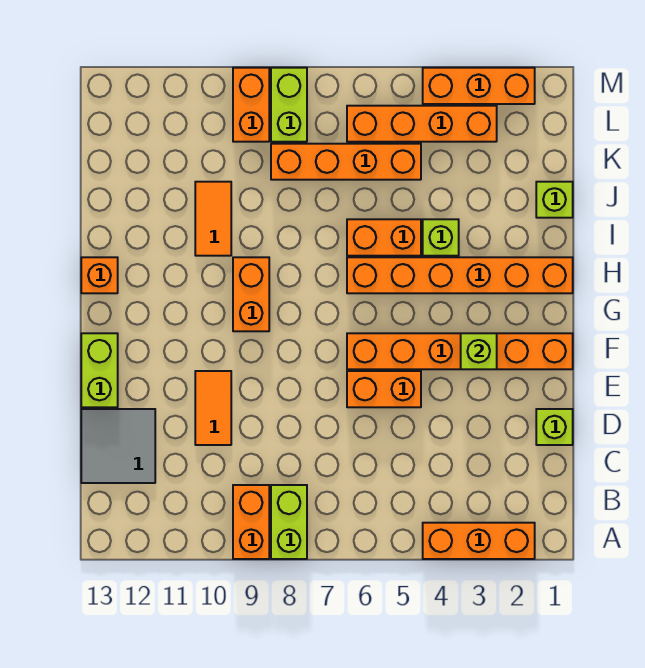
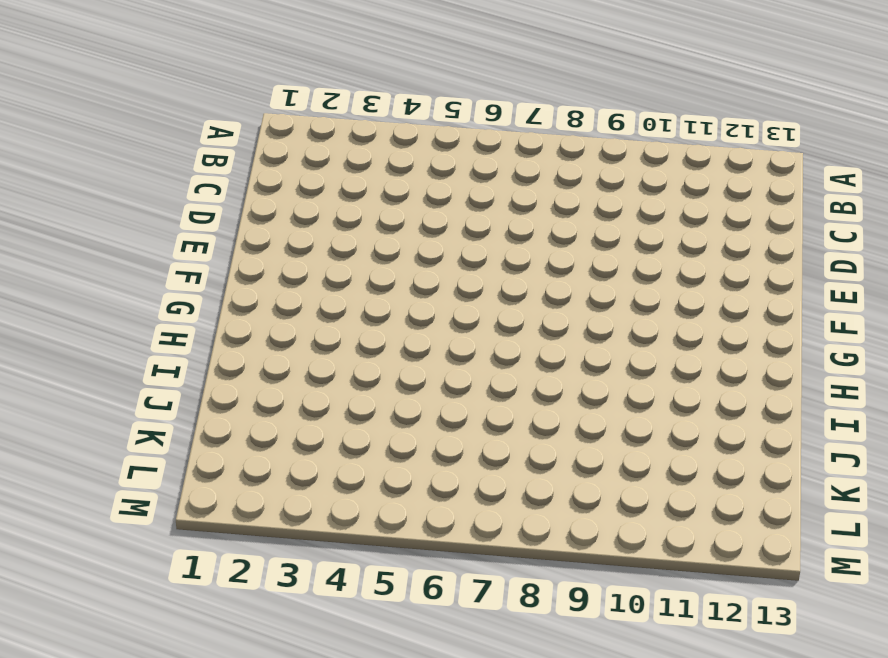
none -> orange brick A2:A4 level 1
none -> lime brick A8:B8 level 1
none -> orange brick A9:B9 level 1

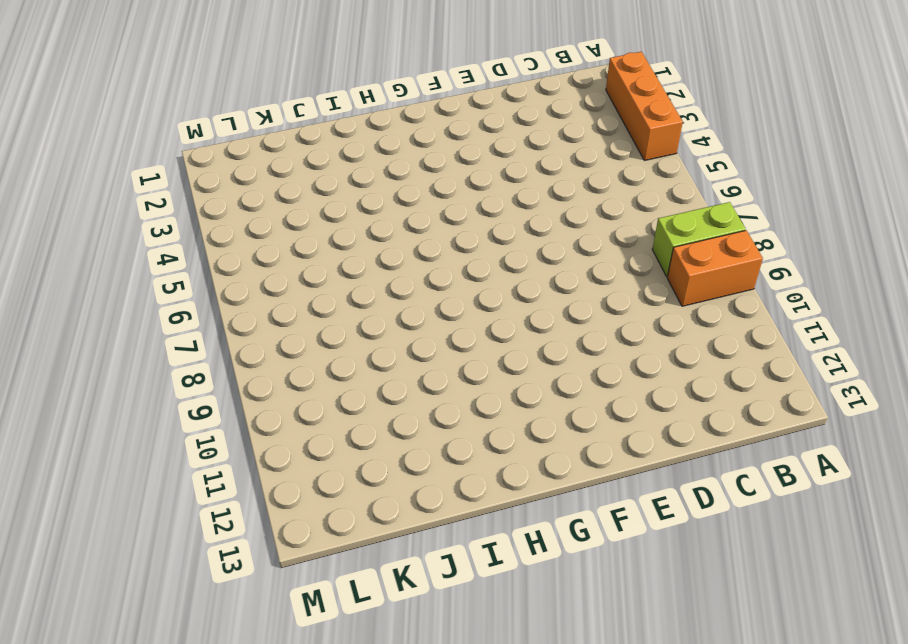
none -> grey tile C12:D13 level 1
none -> lime brick D1 level 1
none -> orange tile D10:E10 level 1

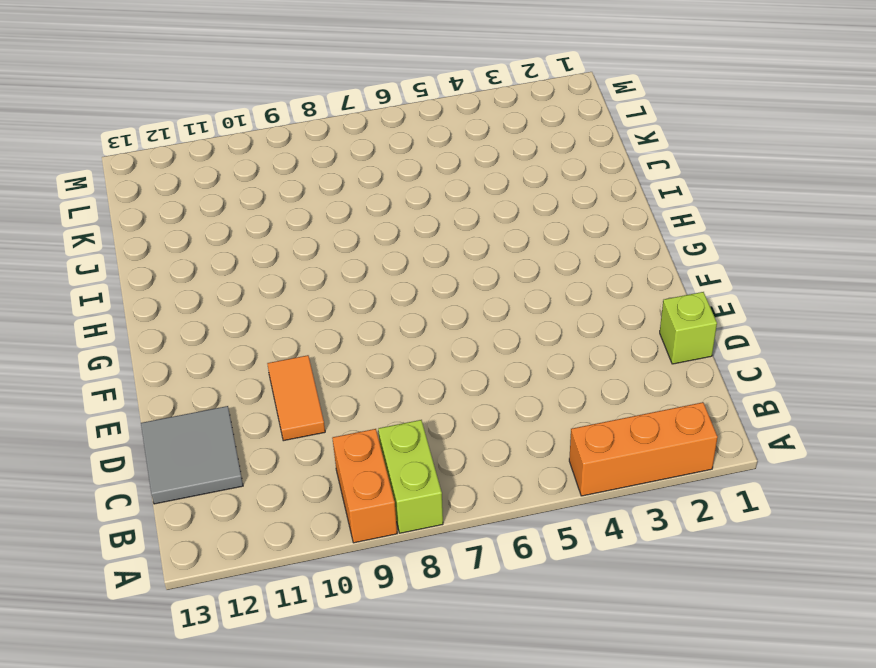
none -> orange brick E5:E6 level 1
none -> lime brick E13:F13 level 1
none -> orange brick F1:F6 level 1

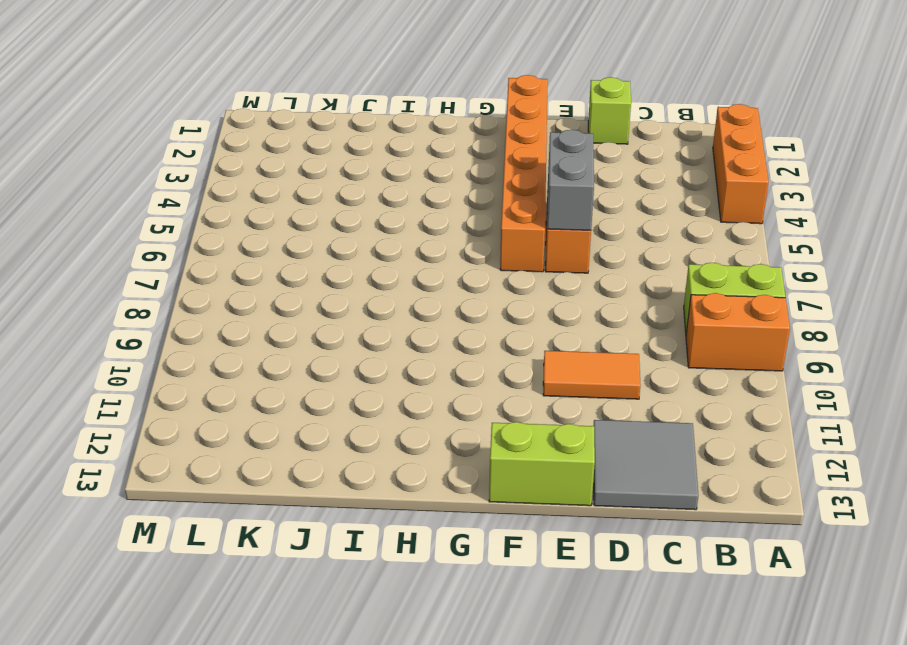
grey brick E5:E6 level 2 -> none
none -> orange brick G9:H9 level 1
none -> orange brick H1:H6 level 1
none -> orange brick H13 level 1

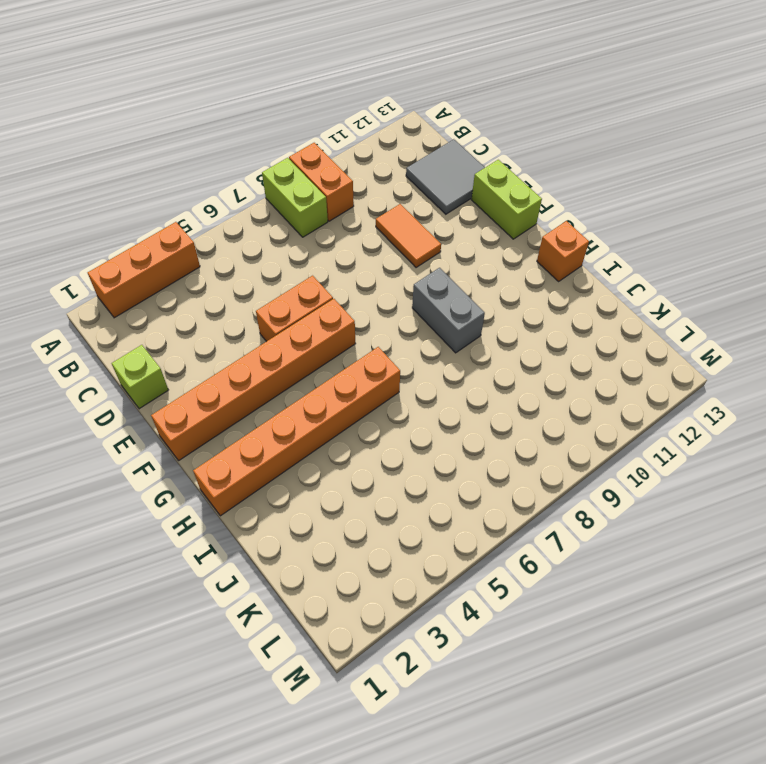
grey brick G9:H9 level 1 -> orange brick G9:H9 level 1
none -> lime brick I4 level 1
none -> orange brick I5:I6 level 1
none -> orange tile I10:J10 level 1

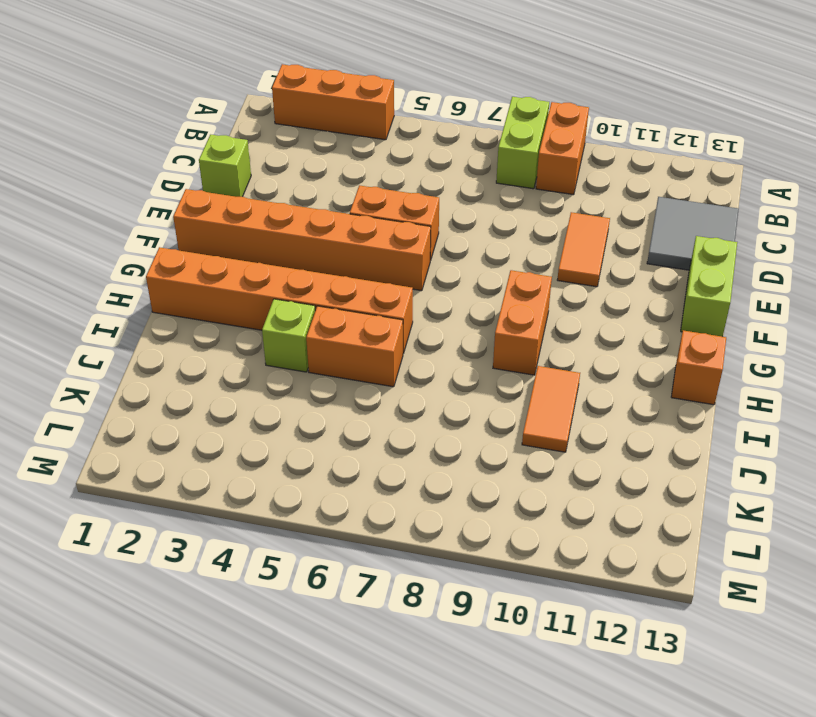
none -> lime brick J1 level 1
none -> orange brick K5:K8 level 1
none -> orange brick L3:L6 level 1

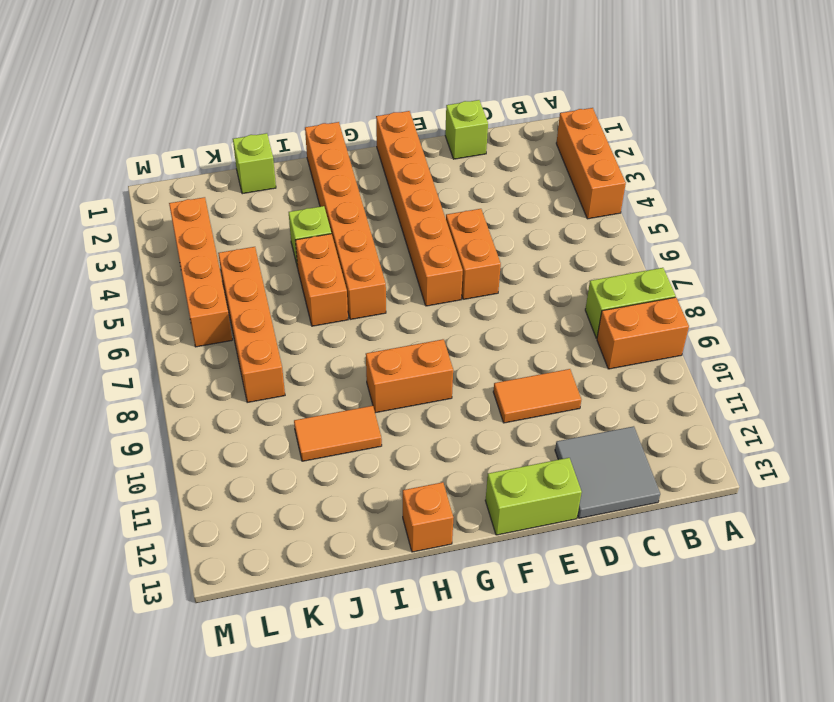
none -> lime brick L8:M8 level 1
none -> orange brick L9:M9 level 1
none -> orange brick M2:M4 level 1

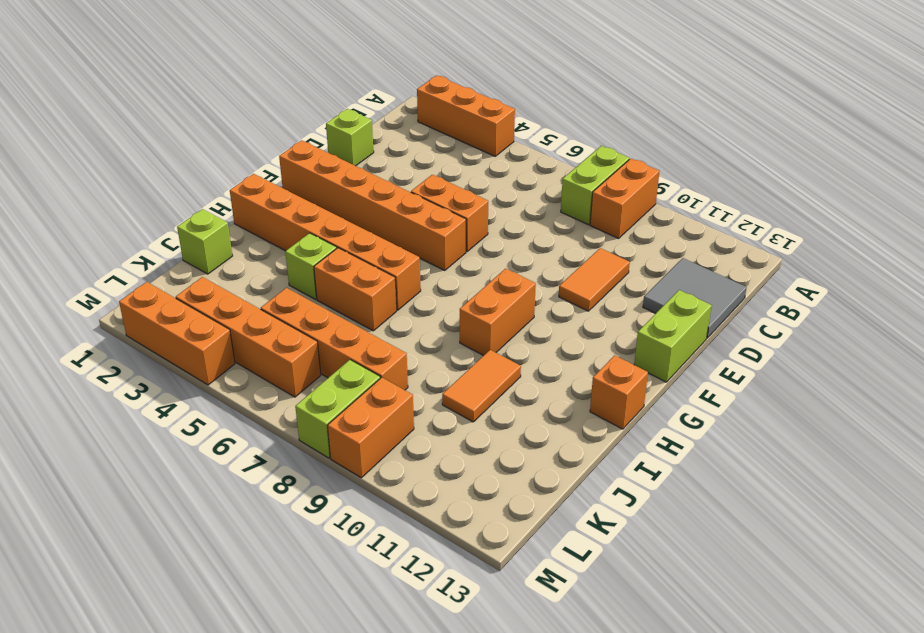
none -> lime brick F3 level 2

